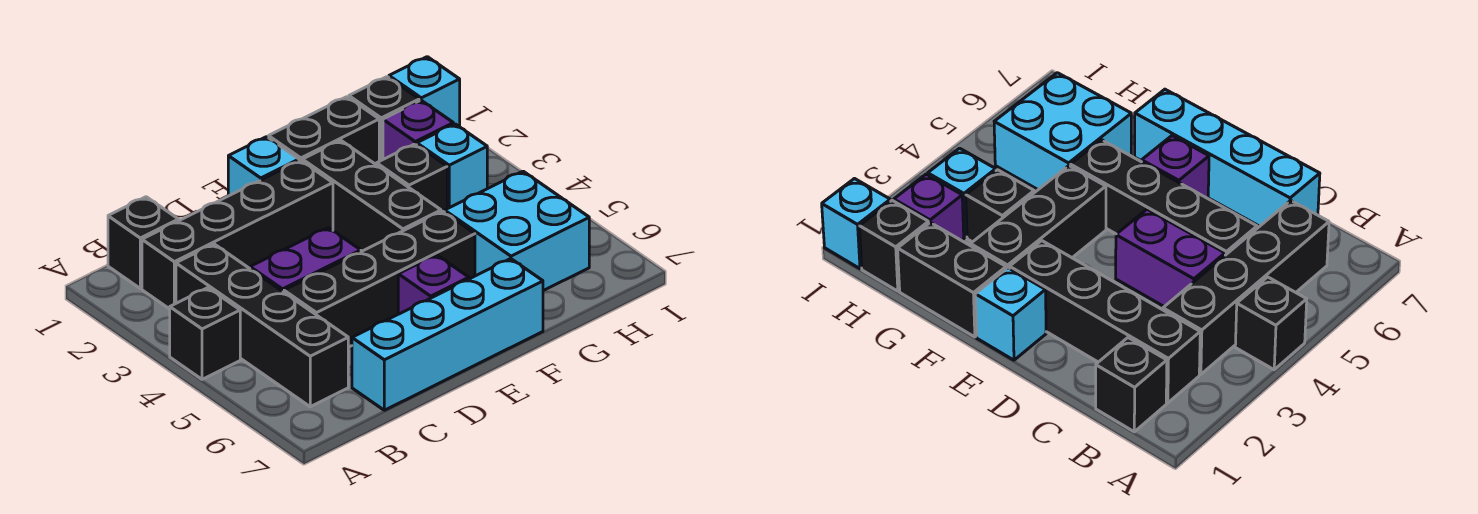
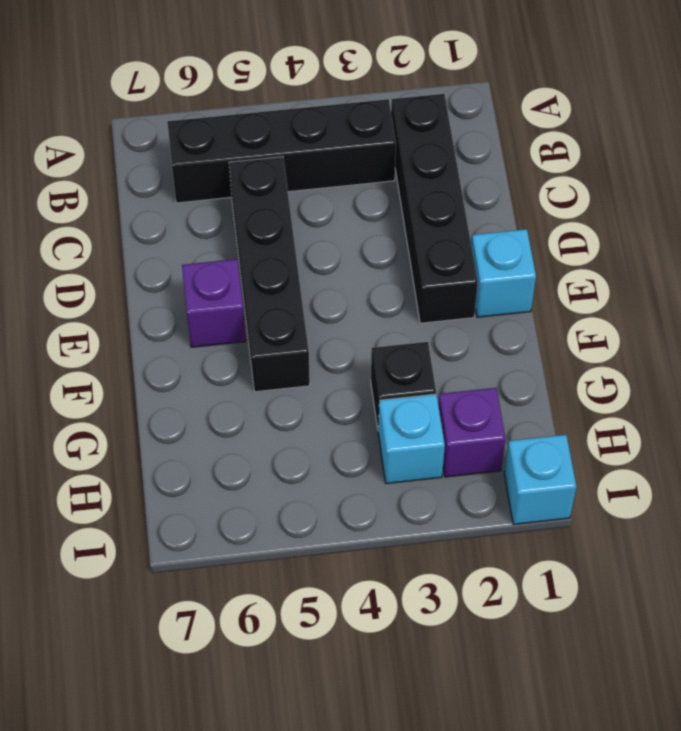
none -> black brick A4 level 1
none -> black brick B1 level 1
none -> purple brick C4:D4 level 1

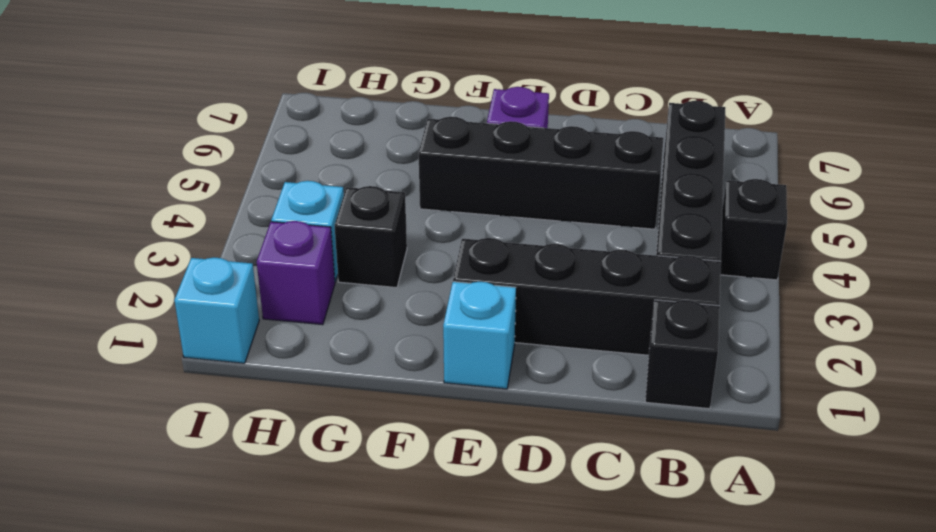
none -> purple brick C4:D4 level 1
none -> cyan brick C7:F7 level 1
none -> black brick F1:G1 level 1

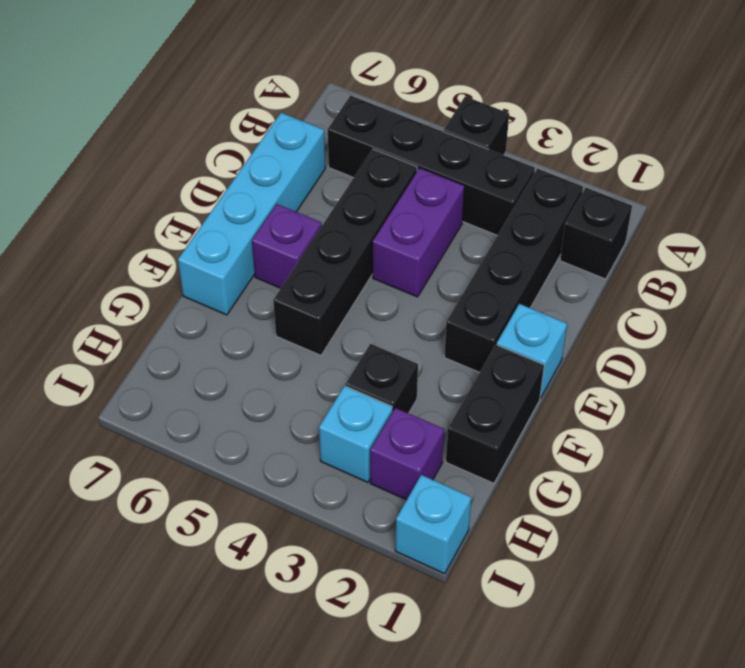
none -> black brick F2:F4 level 1
none -> cyan brick G5:H6 level 1
none -> black brick H1 level 1

